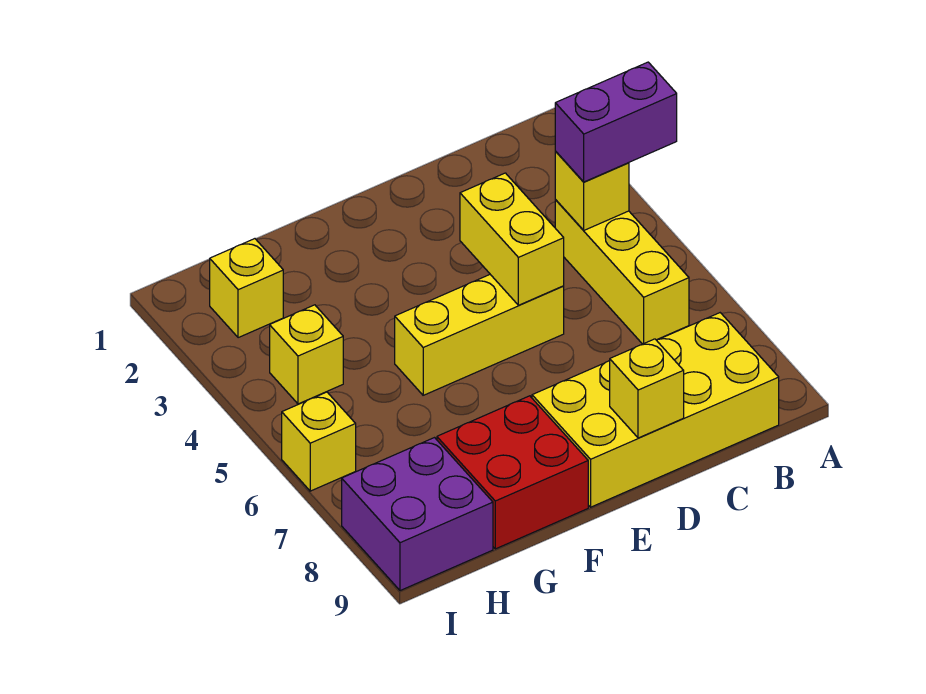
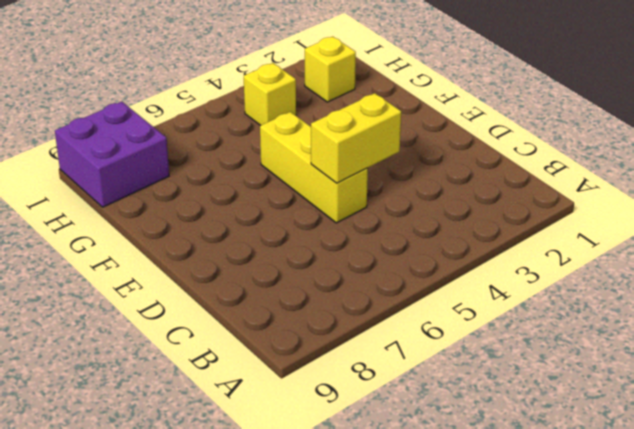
none -> yellow brick B4:B6 level 1
none -> yellow brick B8:E9 level 1
none -> red brick F8:G9 level 1

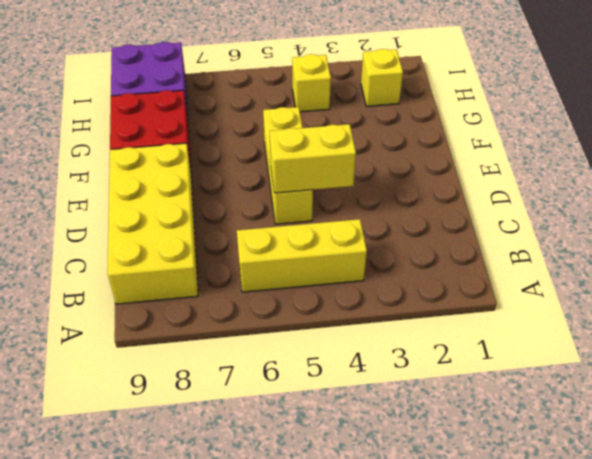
none -> yellow brick I6 level 1
none -> yellow brick B4 level 2
none -> yellow brick D9 level 2

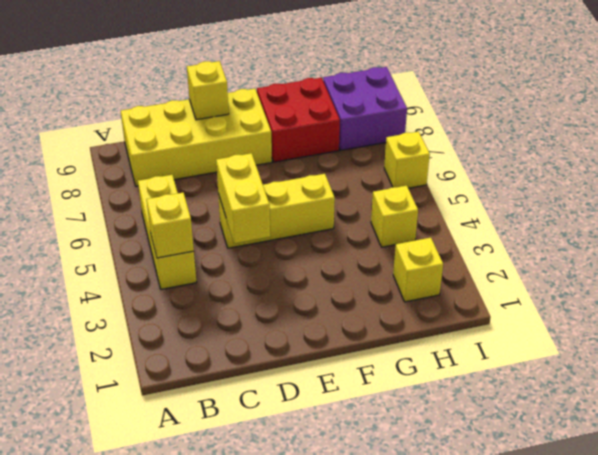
none -> purple brick A4:B4 level 3

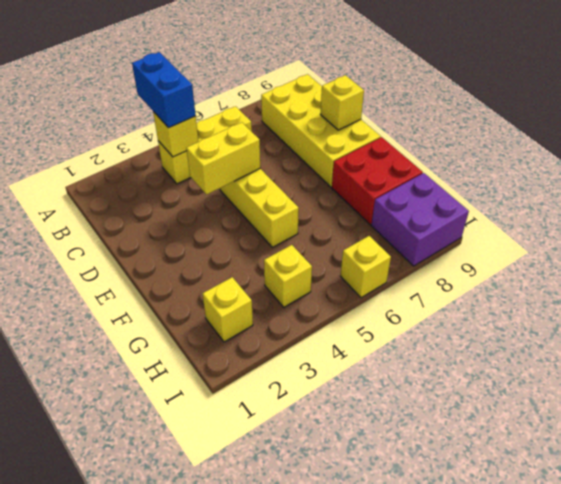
blue brick A4:B4 level 3 -> purple brick A4:B4 level 3

